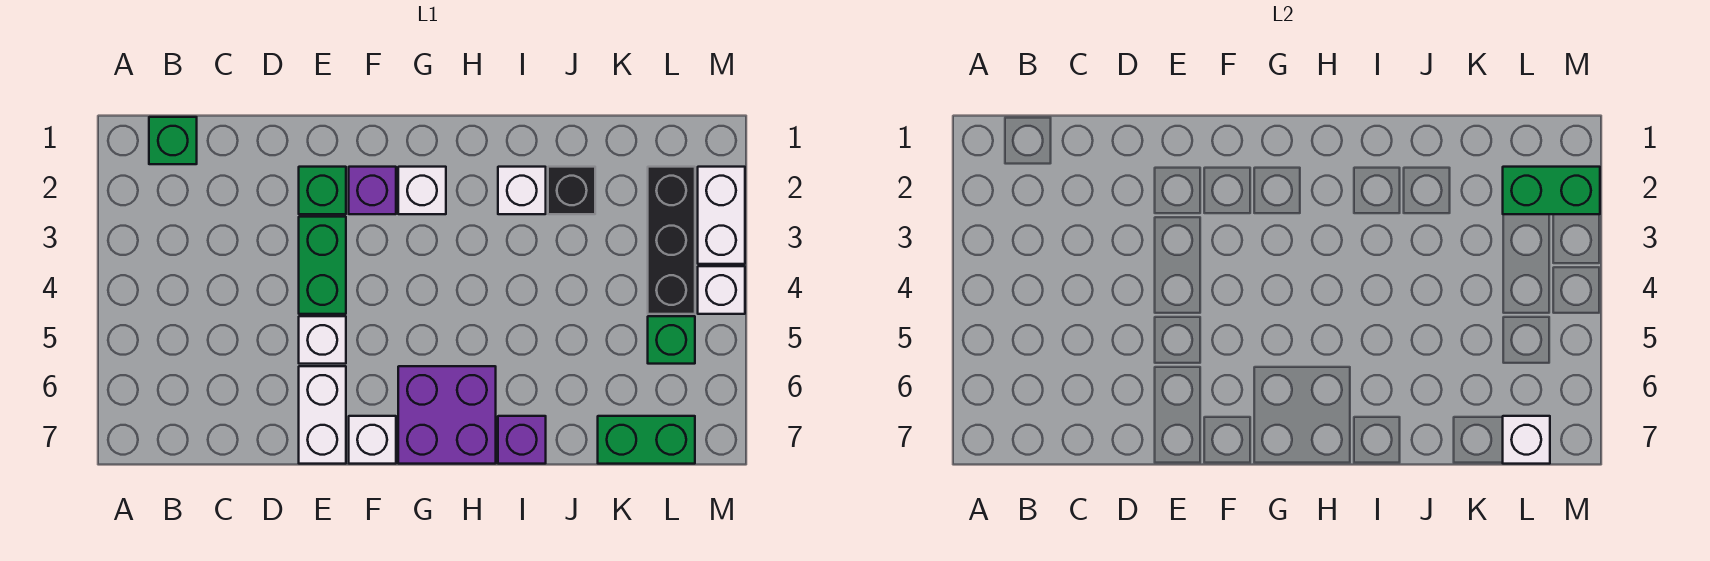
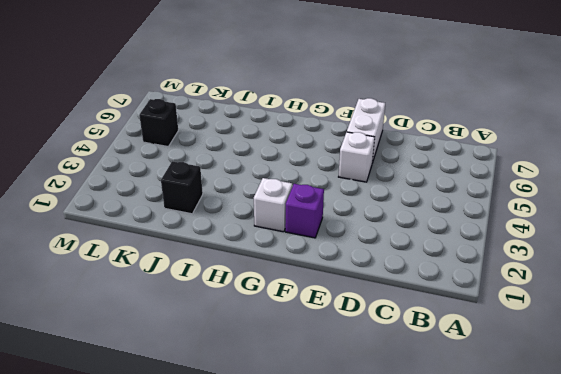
black brick L5 level 1 -> green brick L5 level 1
none -> green brick B1 level 1
none -> green brick E2 level 1
none -> green brick E3:E4 level 1

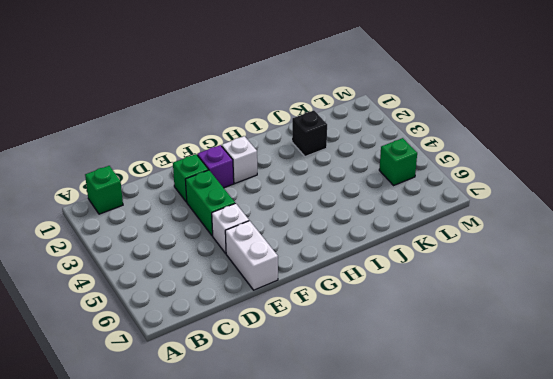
none -> white brick F7 level 1
none -> purple brick G6:H7 level 1
none -> white brick I2 level 1

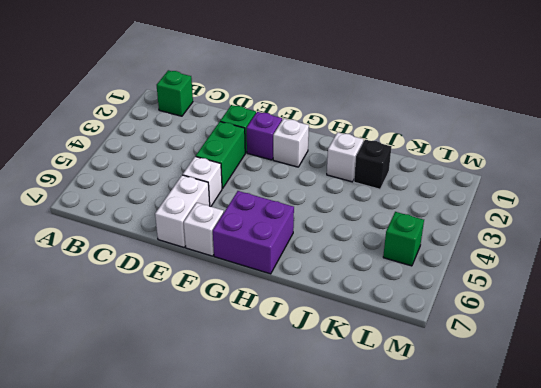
none -> purple brick I7 level 1
none -> green brick K7:L7 level 1
none -> black brick L2:L4 level 1

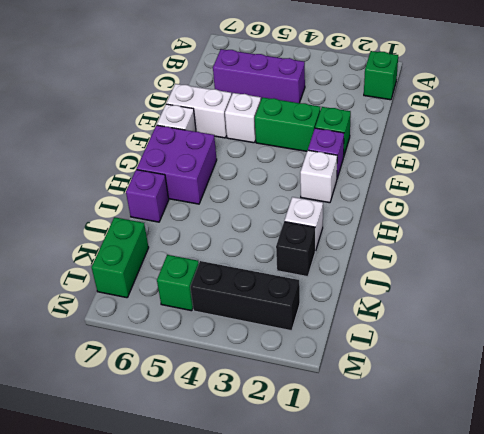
purple brick C4:C6 level 1 -> none
none -> white brick M2:M3 level 1
none -> white brick M4 level 1
none -> green brick L2:M2 level 2

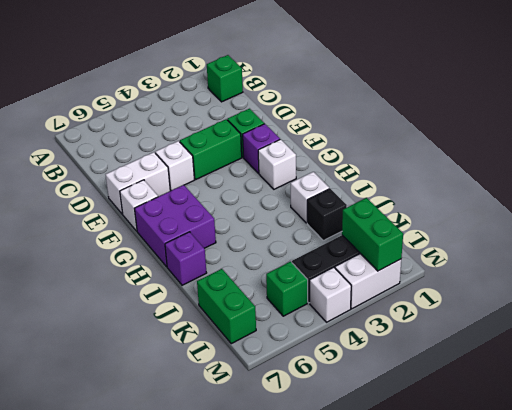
none -> white brick L7 level 2

